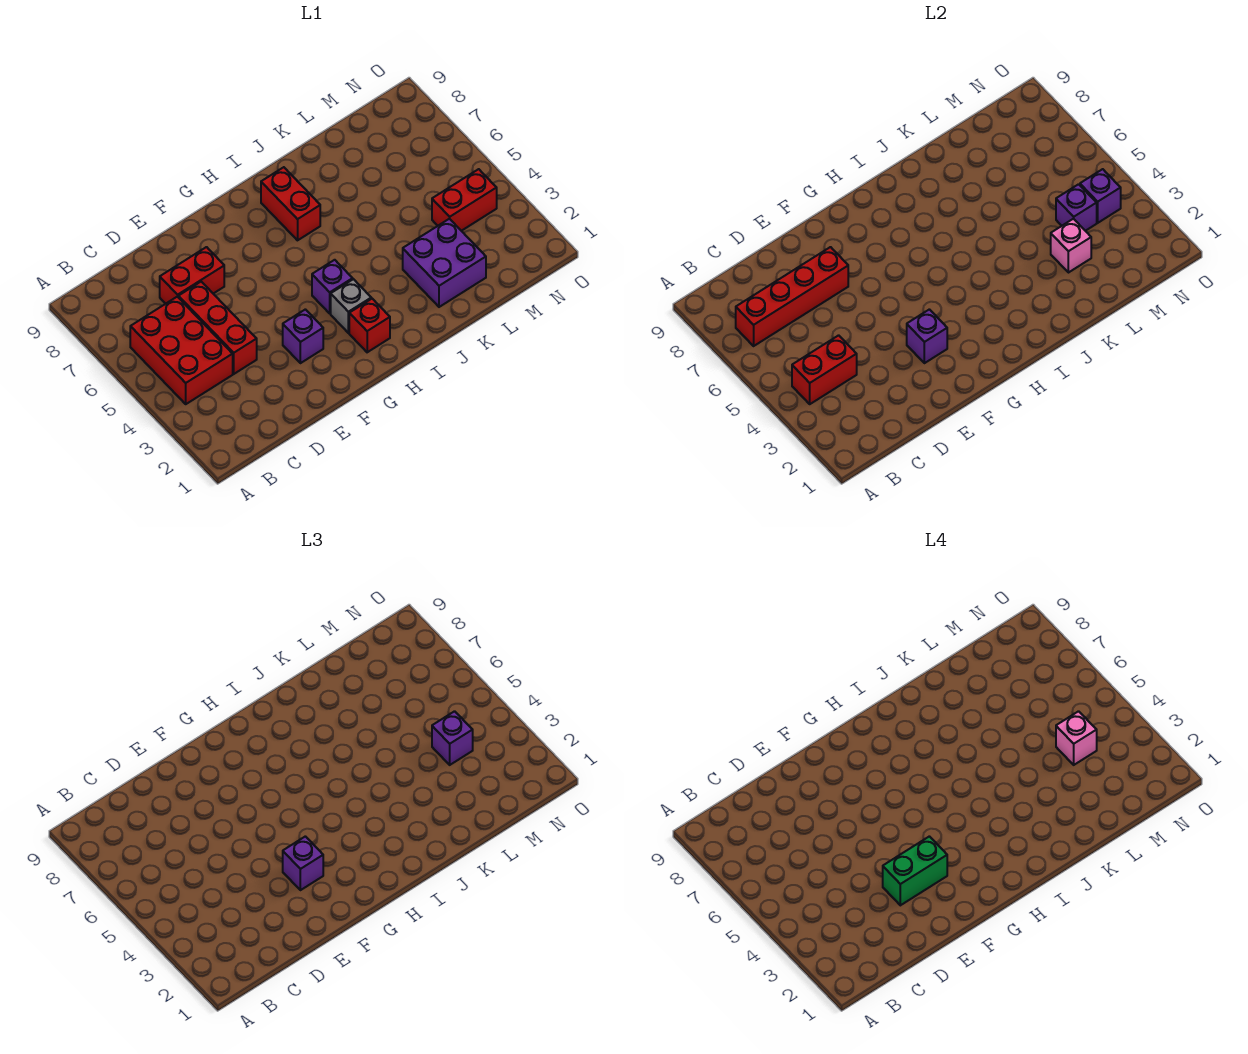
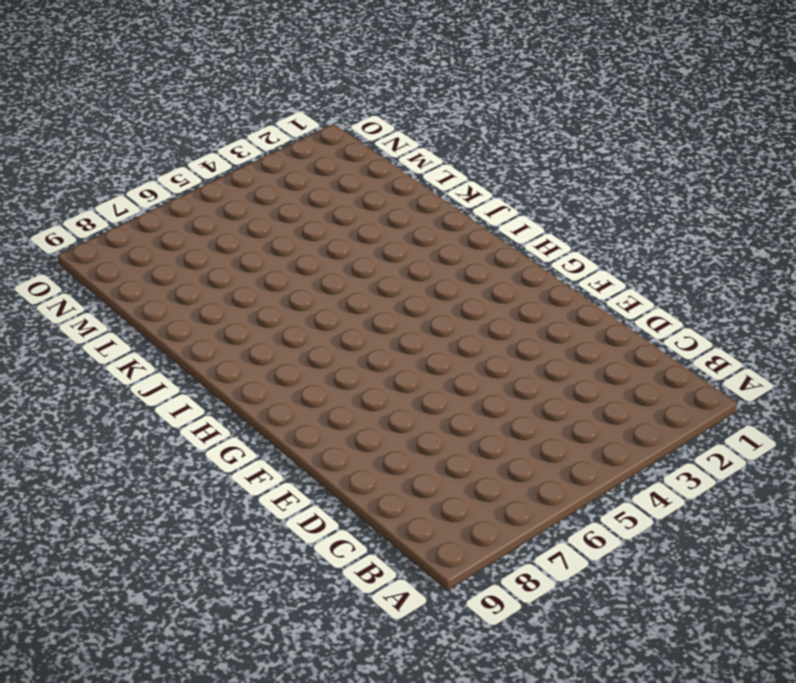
none -> red brick B4:C6 level 1
none -> red brick D4:D6 level 1
none -> red brick D7:E7 level 1

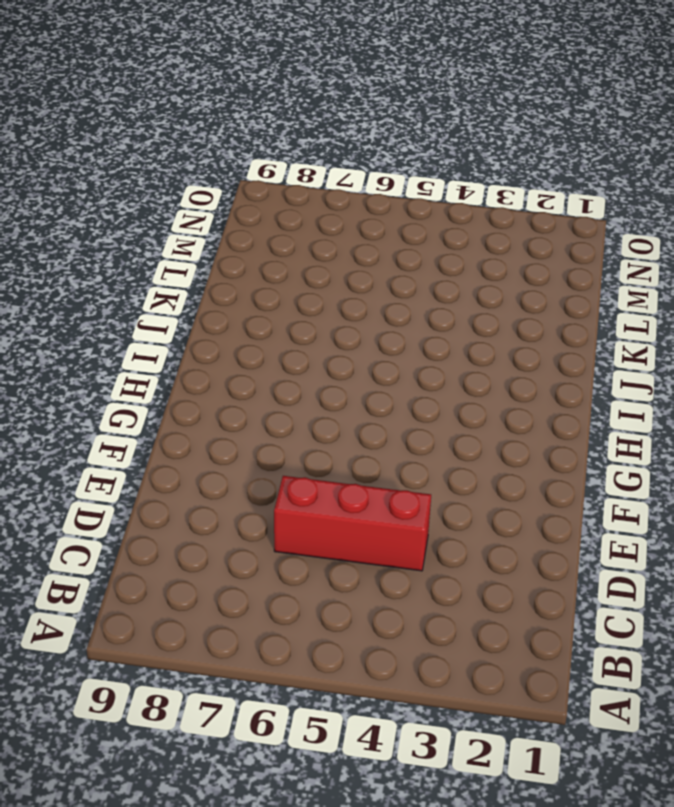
none -> red brick B4:C6 level 1
none -> red brick D7:E7 level 1
none -> purple brick F3 level 1

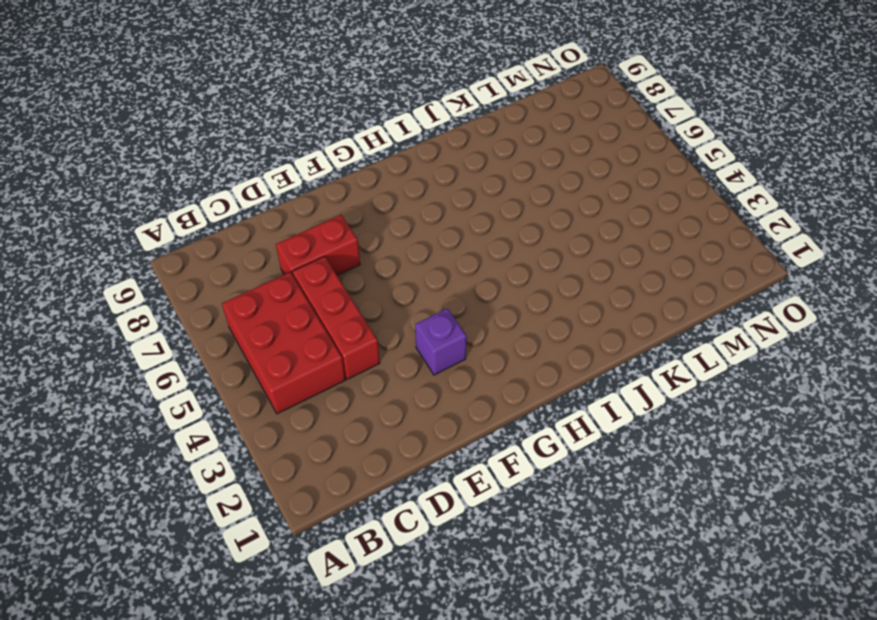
none -> red brick H2 level 1
none -> grey brick H3 level 1
none -> purple brick H4 level 1

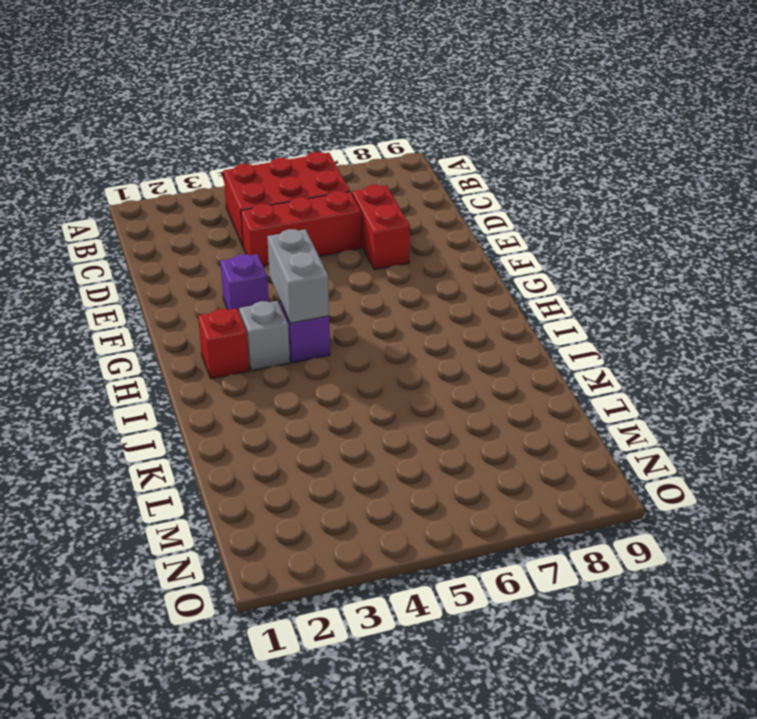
grey brick G4:H4 level 2 -> none
none -> red brick I7:I8 level 1
none -> purple brick K2:L3 level 1
none -> red brick M4:N4 level 1

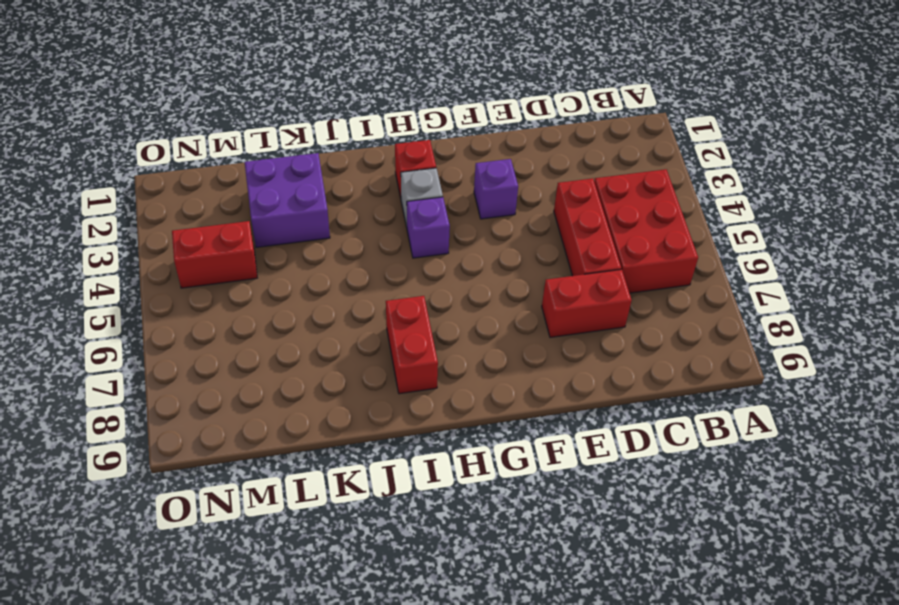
none -> red brick B4:C4 level 2
none -> red brick B7:E7 level 2
none -> purple brick F3 level 2

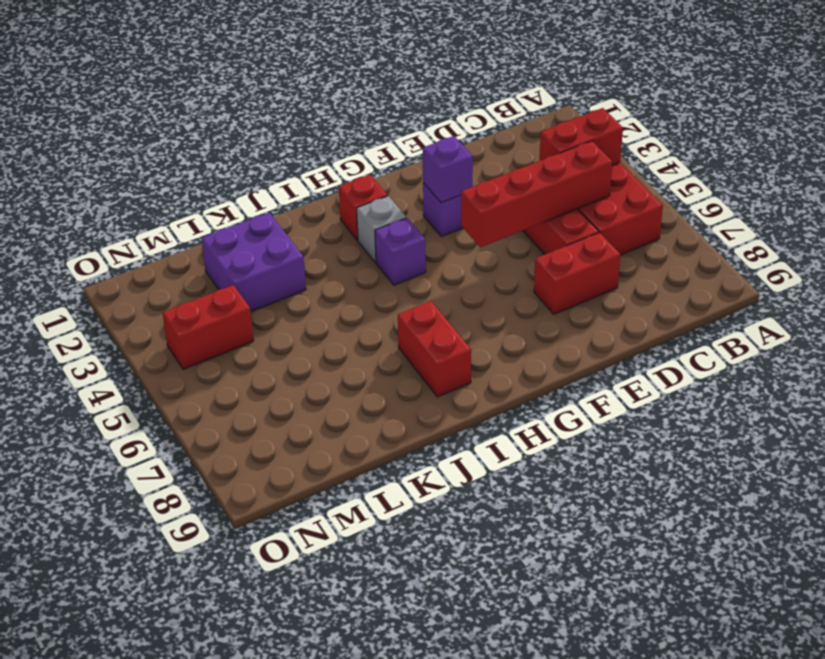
red brick C5:F5 level 2 -> red brick B7:E7 level 2
none -> pink brick L3 level 2
none -> purple brick M4 level 2
none -> purple brick N4 level 2

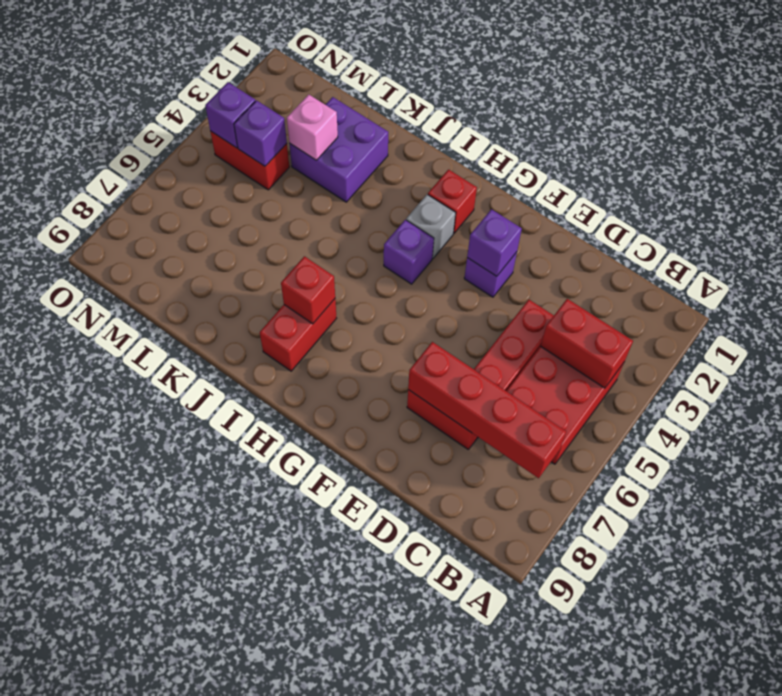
red brick I7 level 2 -> none
none -> purple brick F3 level 3
none -> purple brick M4 level 3
none -> green brick E3:F3 level 4

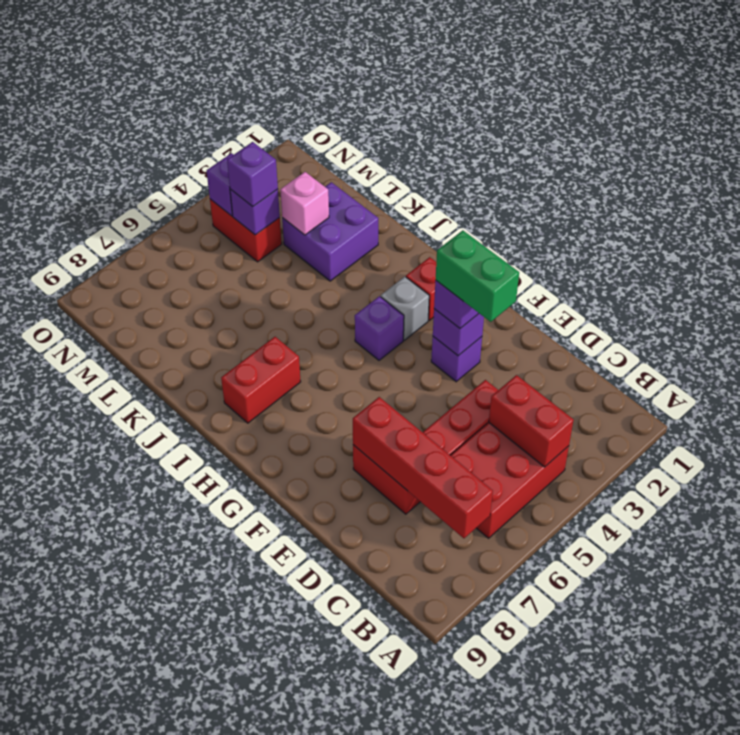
none -> pink brick M4 level 4

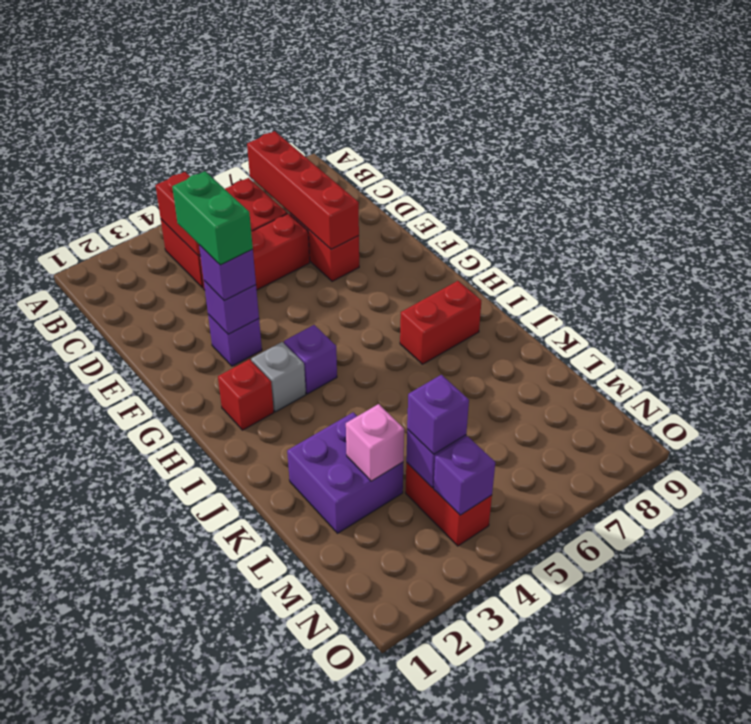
none -> pink brick M4 level 4

